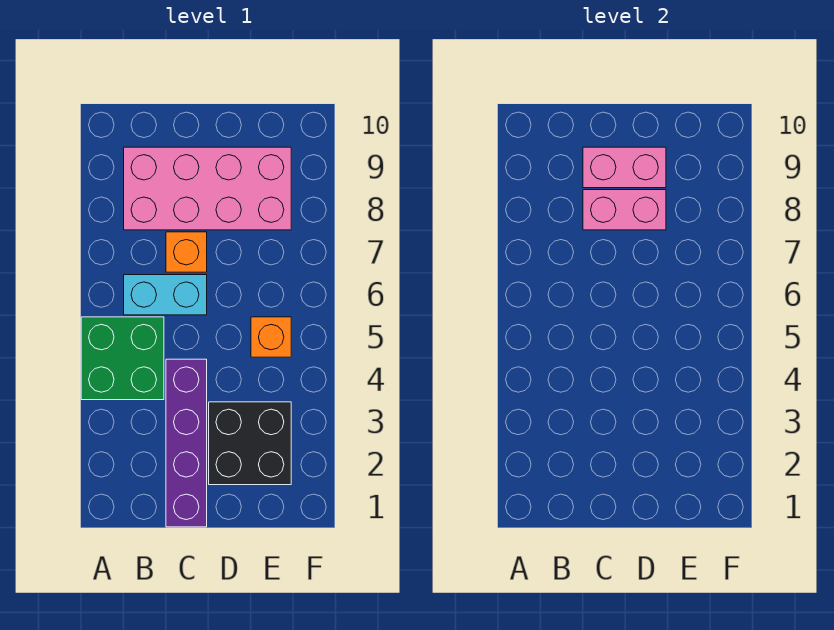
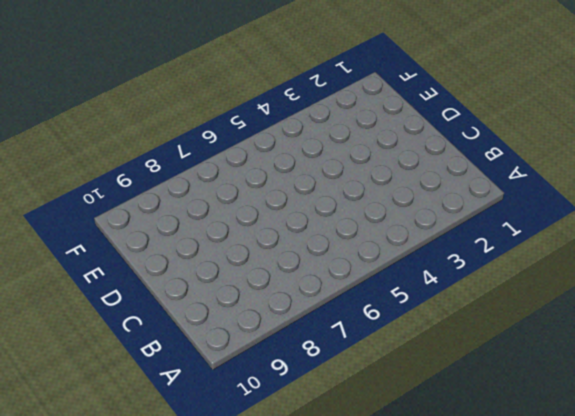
none -> green brick A4:B5 level 1
none -> cyan brick B6:C6 level 1

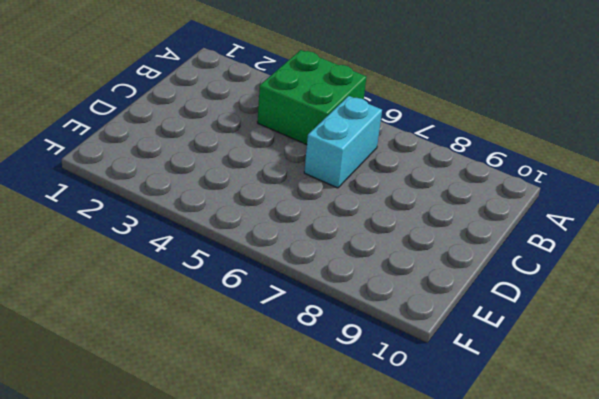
none -> pink brick B8:E9 level 1
none -> purple brick C1:C4 level 1

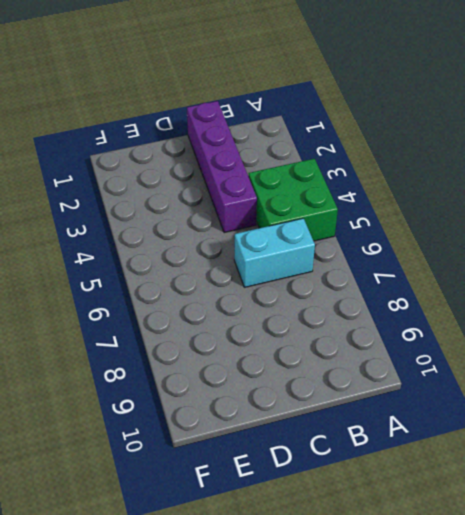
none -> pink brick B8:E9 level 1
none -> orange brick C7 level 1

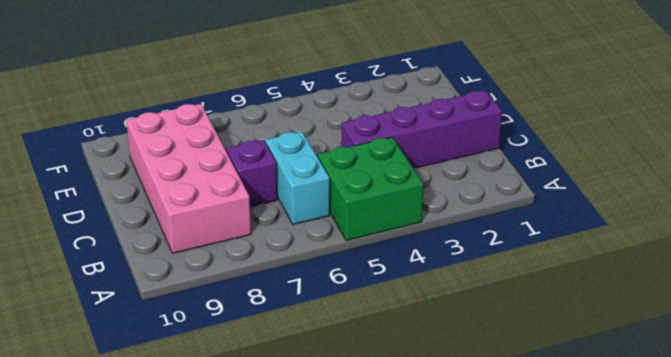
purple brick C7 level 1 -> orange brick C7 level 1
none -> black brick D2:E3 level 1
none -> orange brick E5 level 1

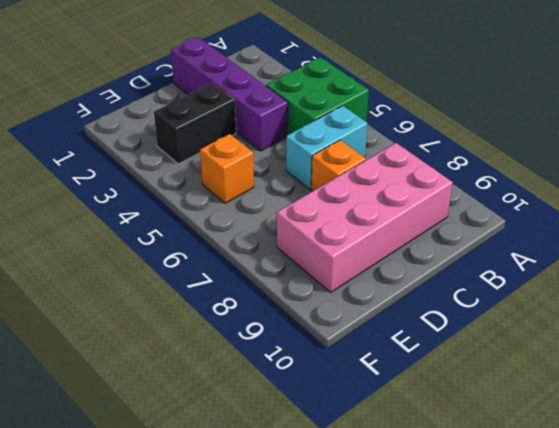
black brick D3:E3 level 1 -> black brick D2:E3 level 1
none -> pink brick C8:D8 level 2
none -> pink brick C9:D9 level 2

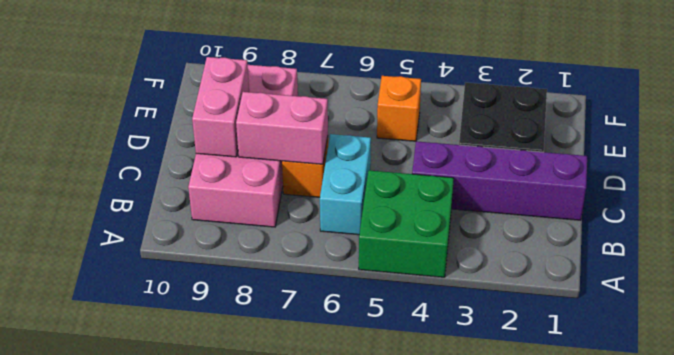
pink brick C7:C8 level 2 -> pink brick C8:D8 level 2

